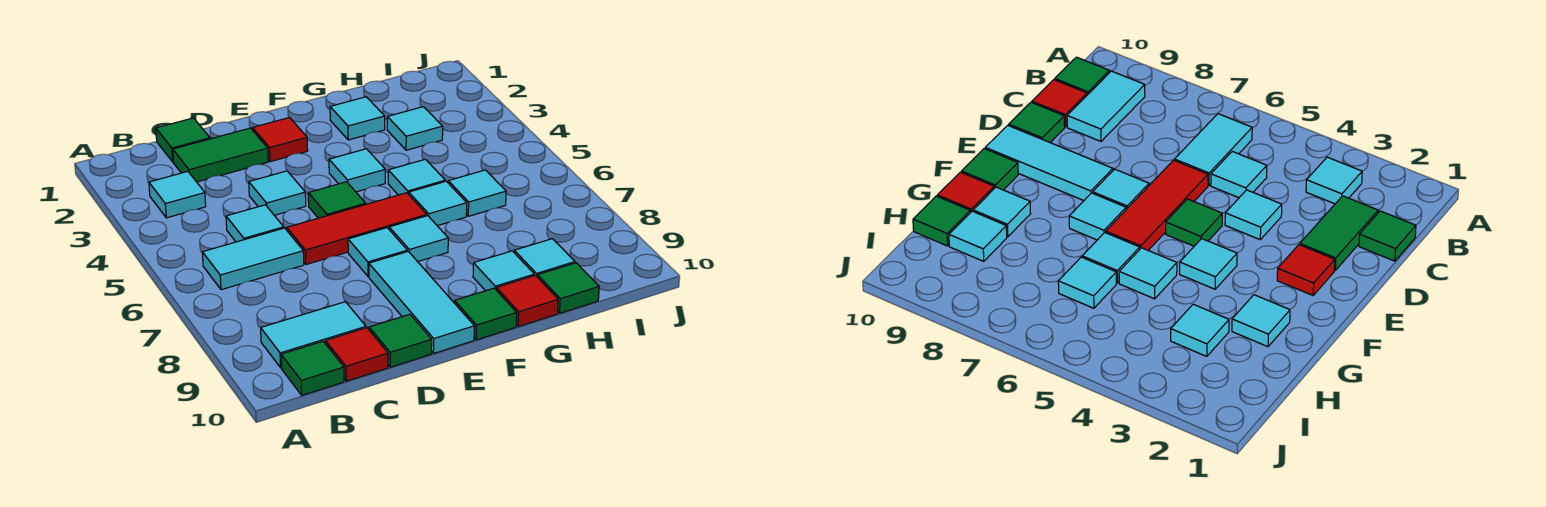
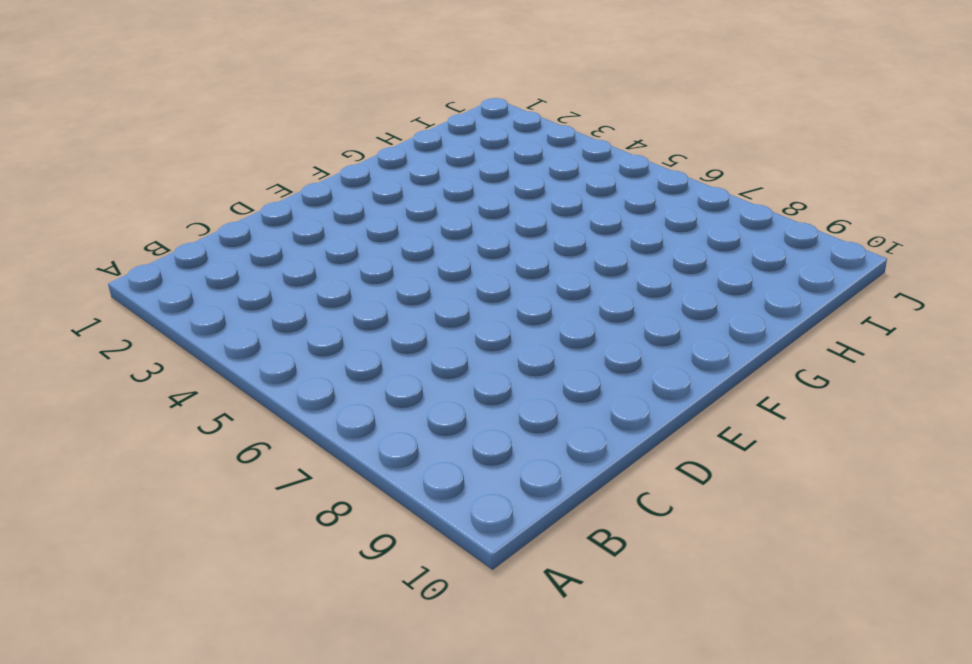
none -> cyan tile B3 level 1
none -> cyan tile B6:C6 level 1
none -> cyan tile B9:C9 level 1

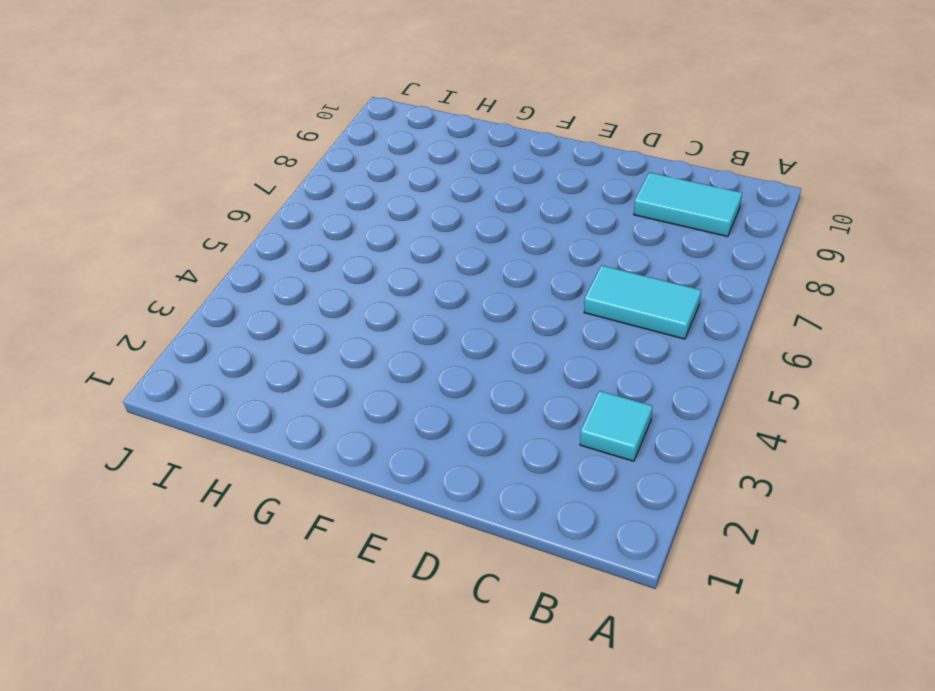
none -> green tile B10 level 1
none -> green tile C1 level 1
none -> green tile C2:D2 level 1

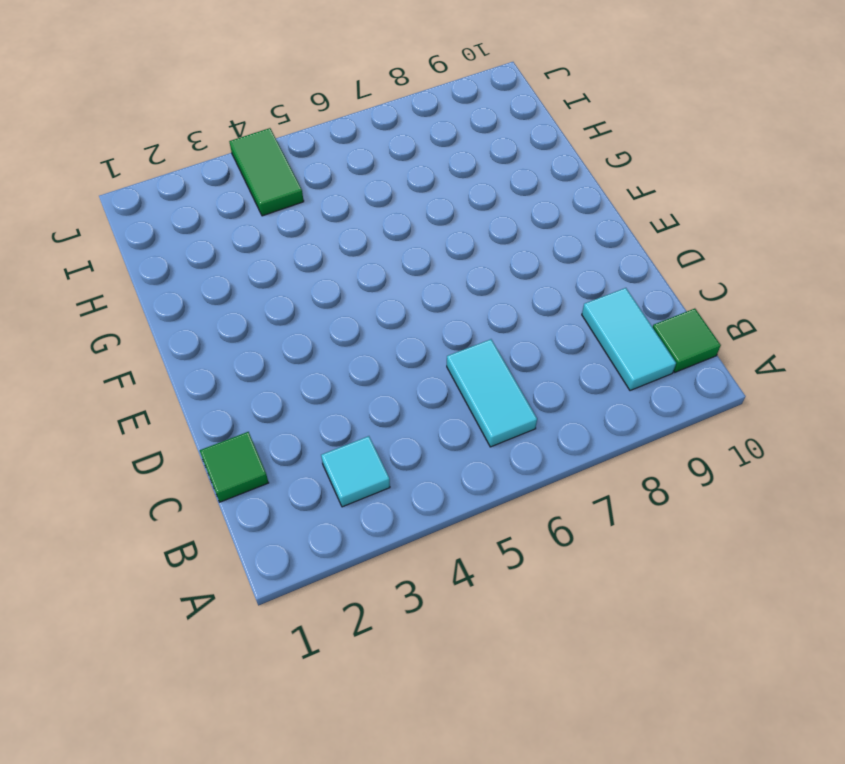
green tile I4:J4 level 1 -> green tile C2:D2 level 1
none -> cyan tile C5 level 1
none -> red tile C10 level 1
none -> cyan tile D4 level 1

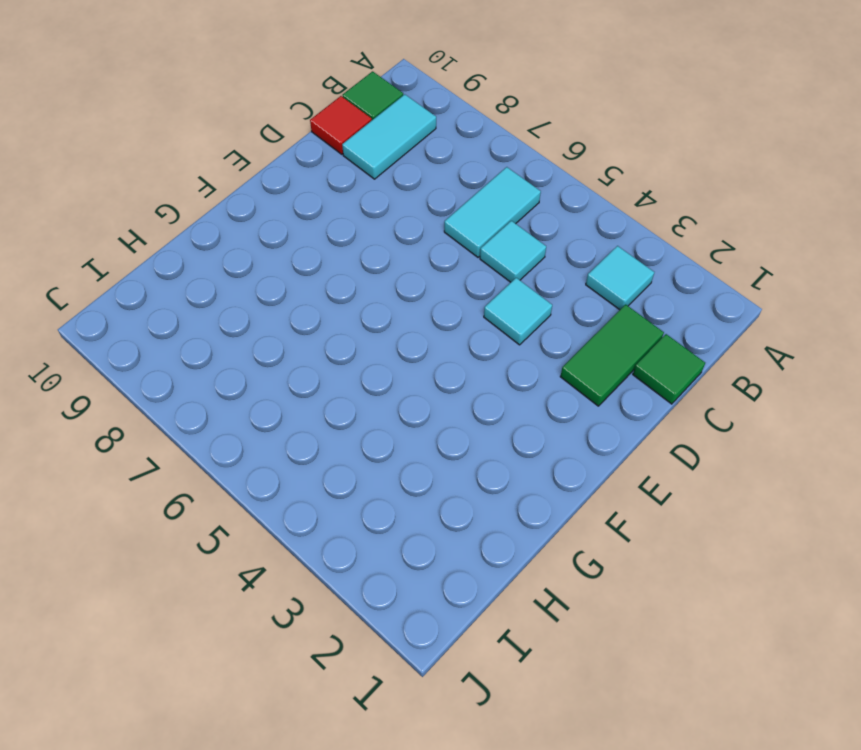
none -> red tile D6:F6 level 1
none -> green tile D10 level 1
none -> red tile E2 level 1

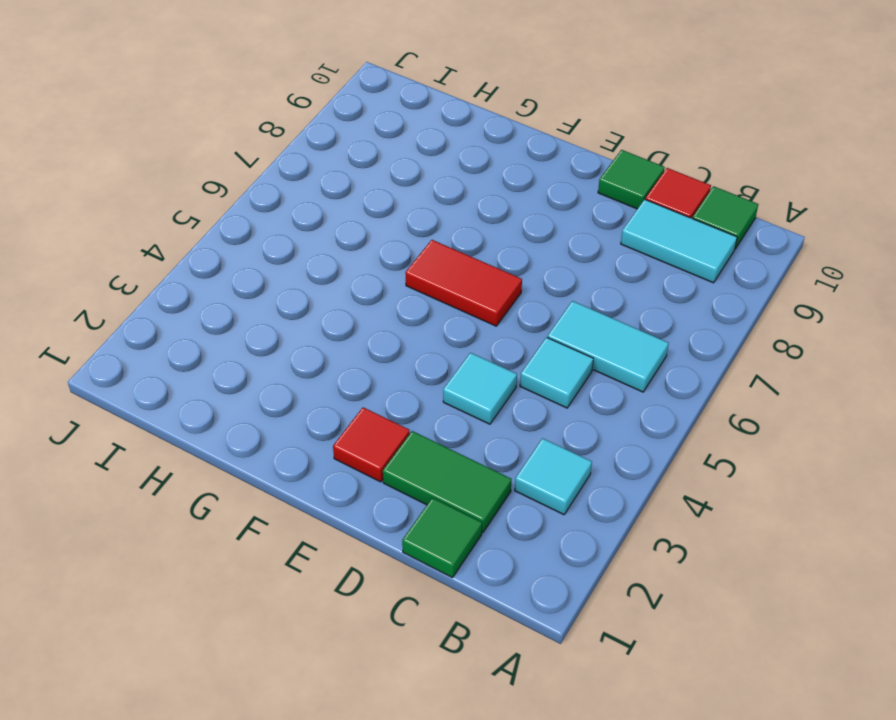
red tile E6:F6 level 1 -> red tile D6:F6 level 1
none -> green tile E5 level 1
none -> cyan tile E7 level 1
none -> cyan tile E8:E10 level 1

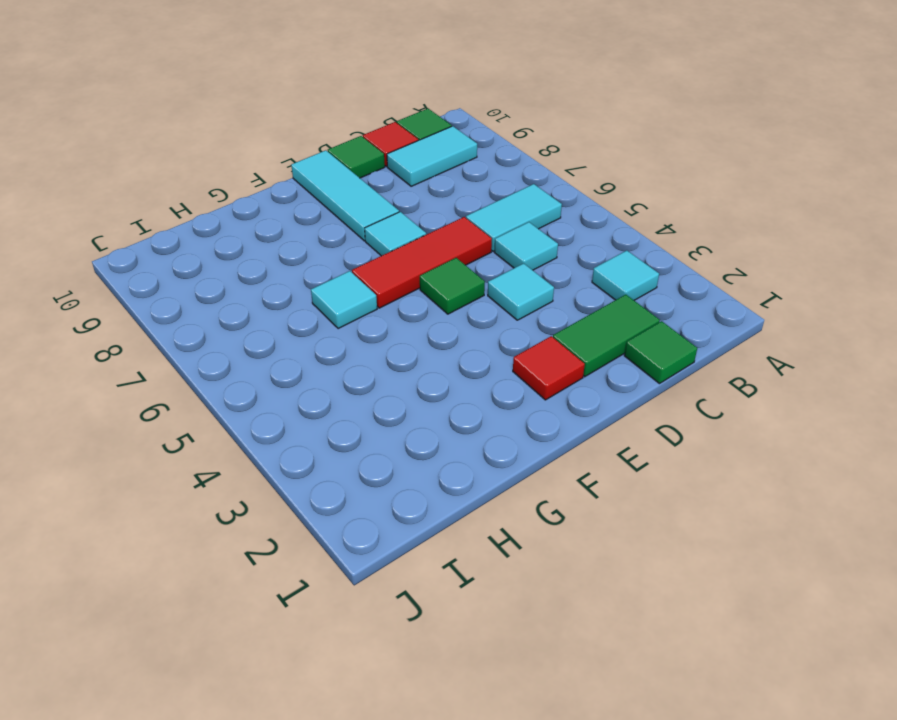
none -> cyan tile F4 level 1
none -> cyan tile F7 level 1
none -> green tile F10 level 1

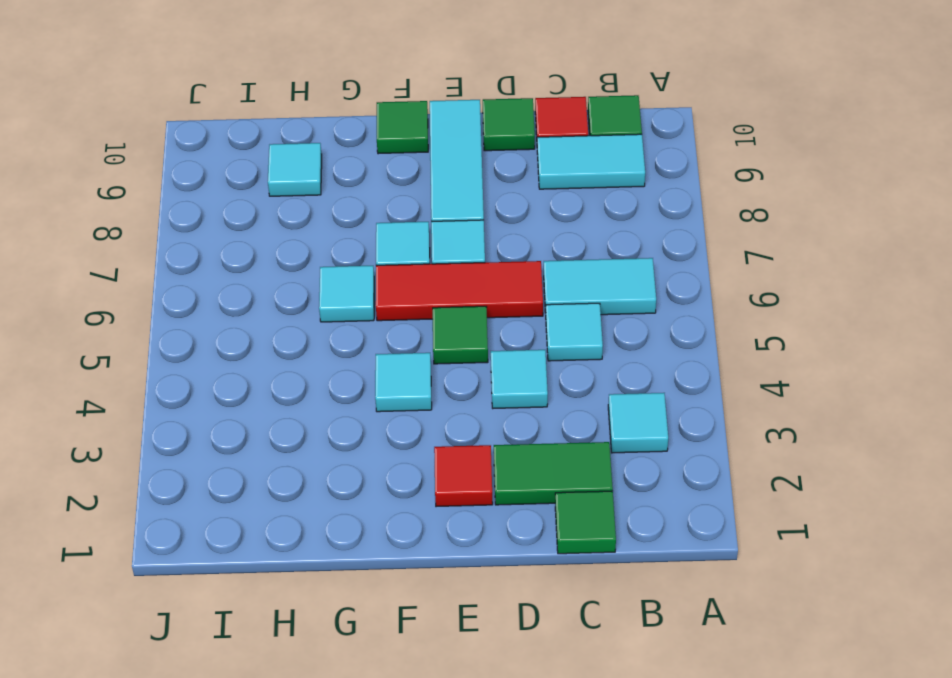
none -> cyan tile G2 level 1
none -> cyan tile G5 level 1
none -> cyan tile G9 level 1

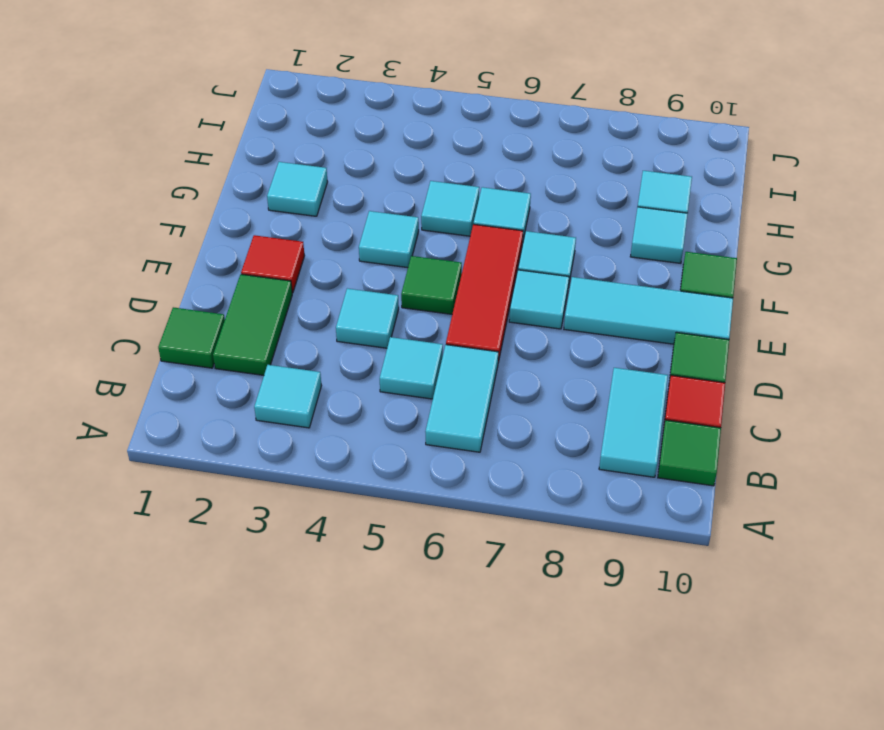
none -> red tile G10 level 1
none -> cyan tile H3 level 1
none -> cyan tile H6 level 1

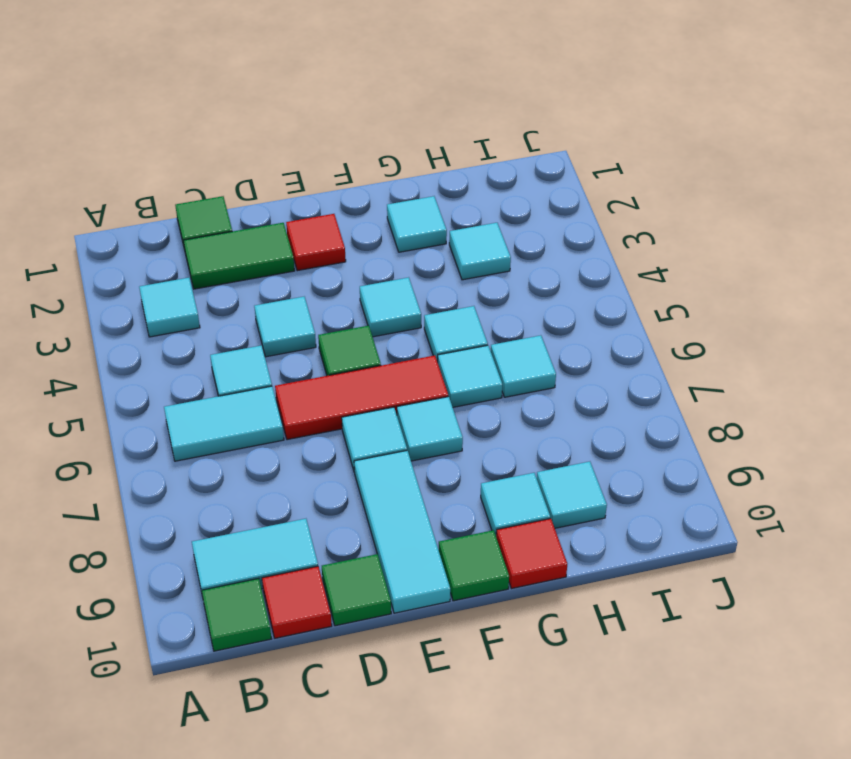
none -> green tile H10 level 1

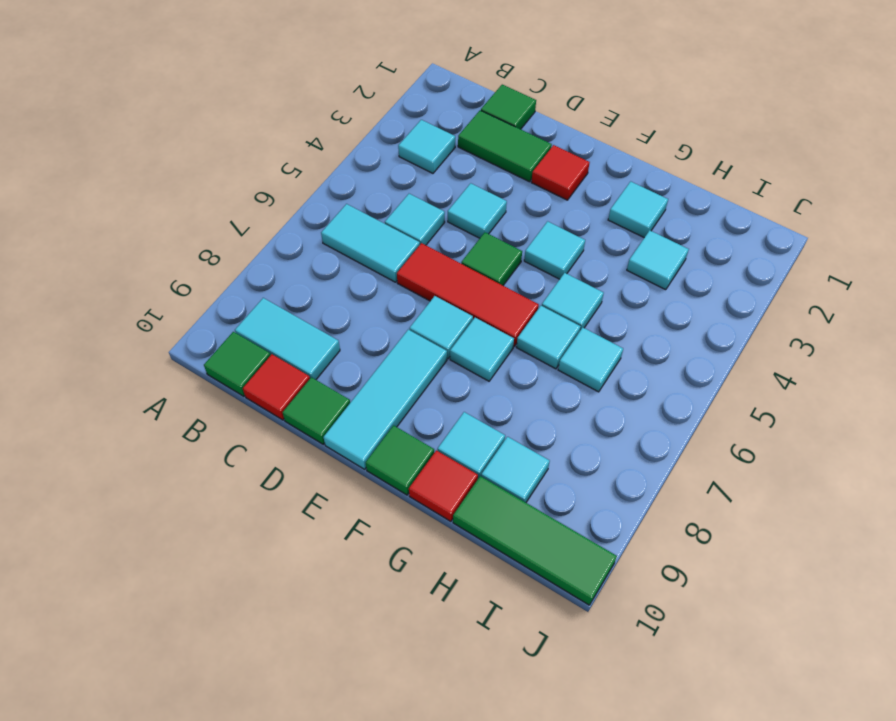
green tile H10:J10 level 1 -> green tile H10 level 1

